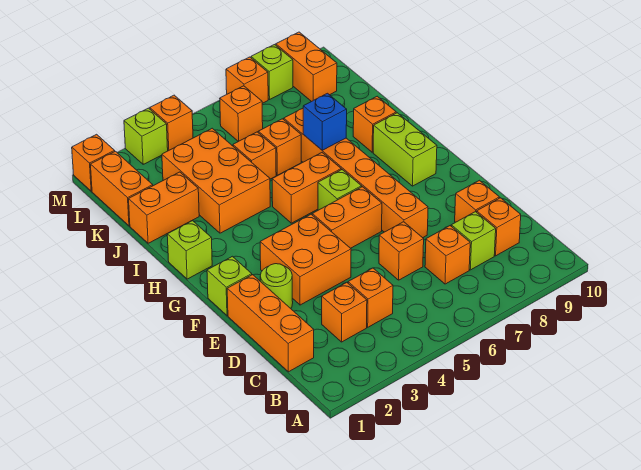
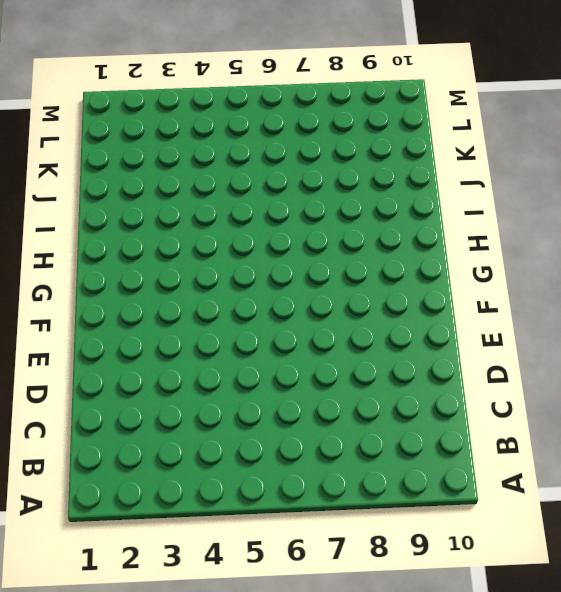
none -> orange brick C1:E1 level 1
none -> orange brick C3 level 1
none -> orange brick C4 level 1
none -> orange brick C7 level 1

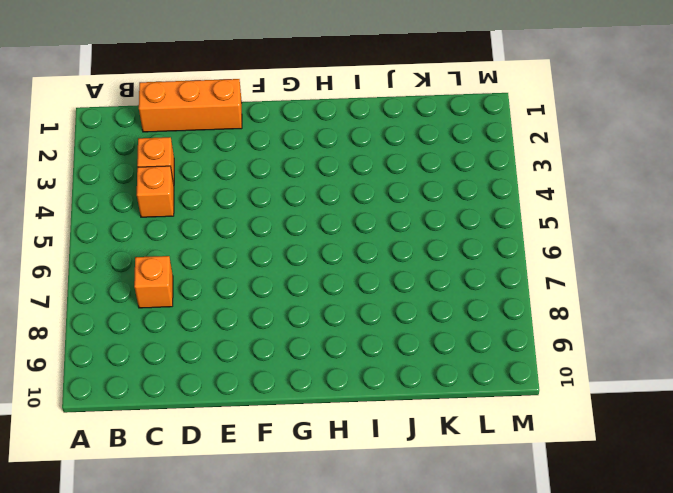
none -> lime brick C8 level 1
none -> orange brick C9 level 1
none -> orange brick D6 level 1
none -> orange brick D9 level 1

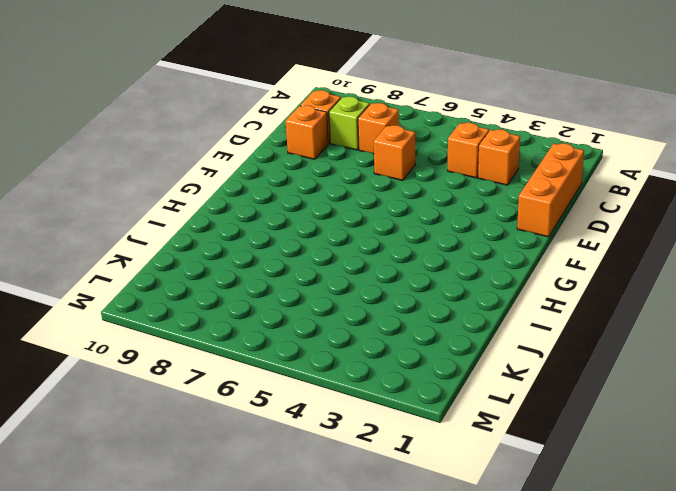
none -> lime round brick E2 level 1
none -> orange brick E3:F4 level 1
none -> orange brick E7:J7 level 1
none -> lime brick F1 level 1

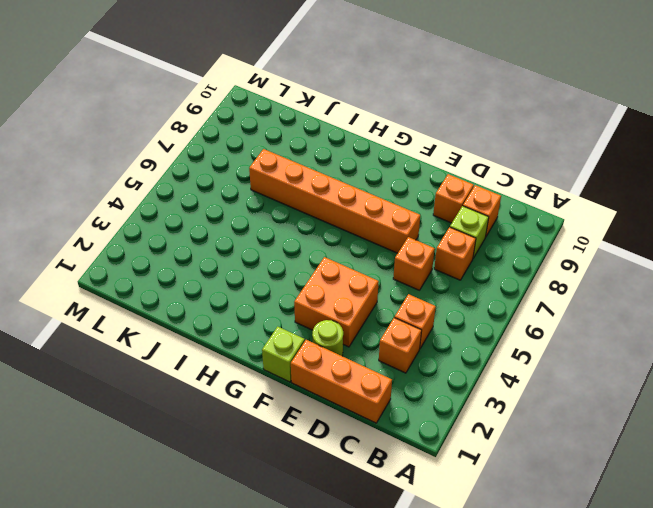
none -> orange brick F5:F6 level 1
none -> lime brick G6 level 1
none -> lime brick G9:H9 level 1
none -> lime brick H1 level 1

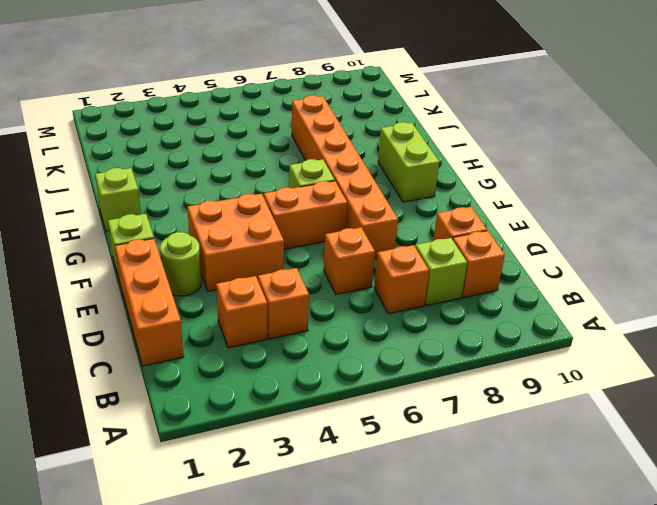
none -> orange brick H5:H6 level 1
none -> orange brick I3:K4 level 1
none -> orange brick I9 level 1
none -> orange brick J1:J2 level 1

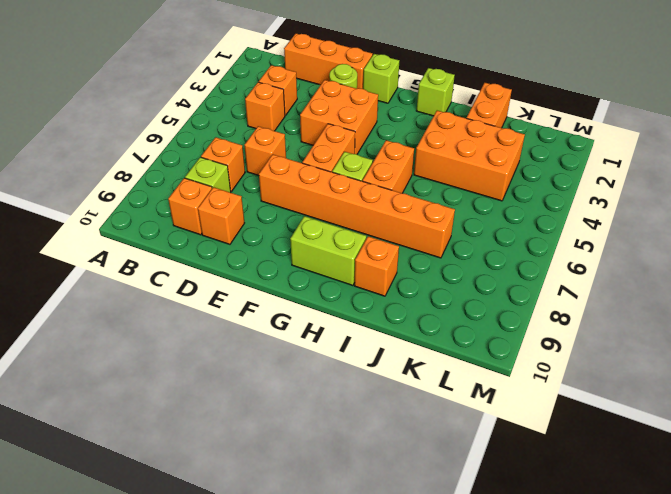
none -> orange brick J5 level 1
none -> orange brick J6 level 1
none -> orange brick K1:L1 level 1
none -> orange brick L6 level 1

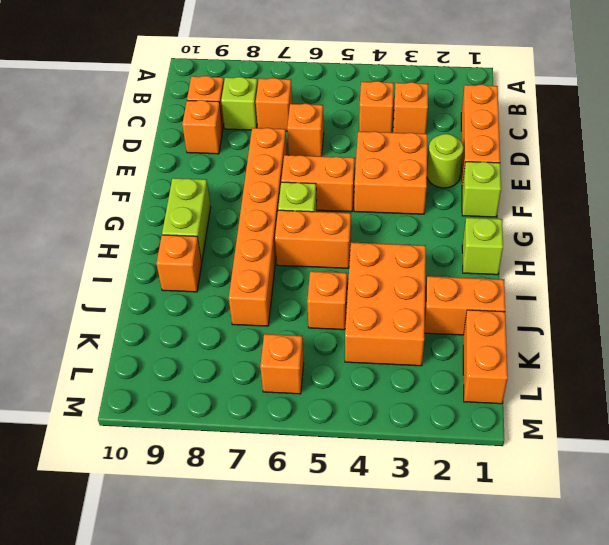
none -> orange brick J6 level 1
none -> orange brick L9:M9 level 1
none -> orange brick M1 level 1
none -> lime brick M3 level 1

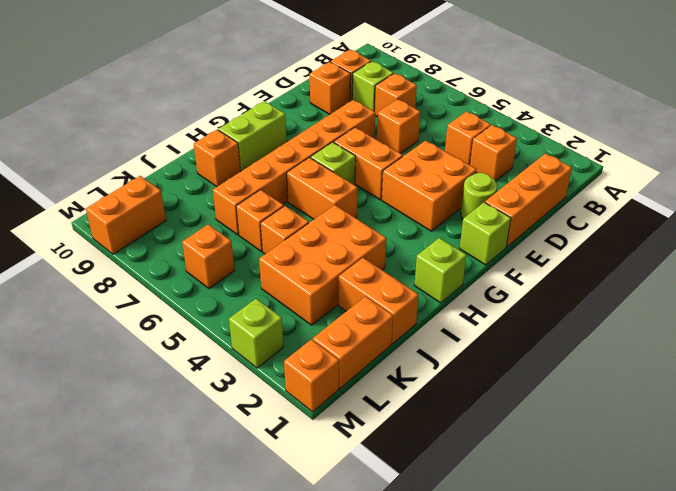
none -> orange brick M4 level 1
none -> orange brick M7 level 1
none -> lime brick M8 level 1
none -> blue brick I7 level 2

